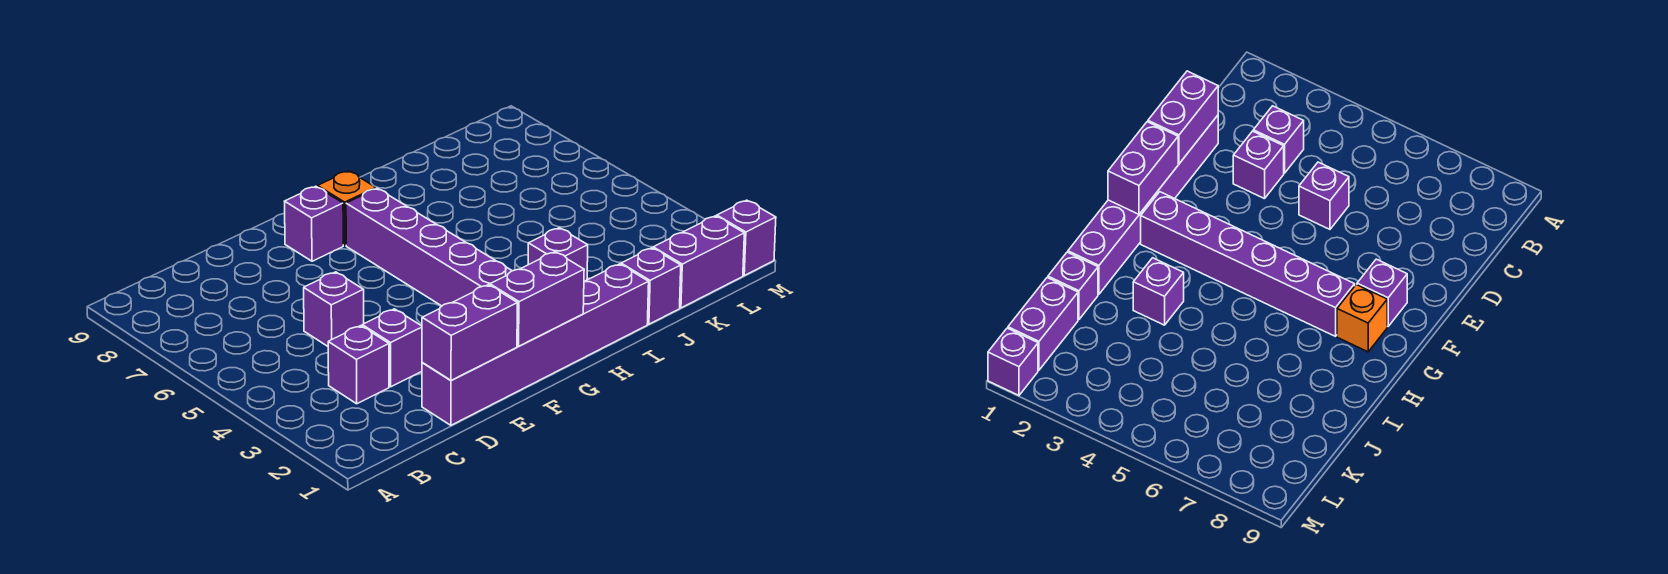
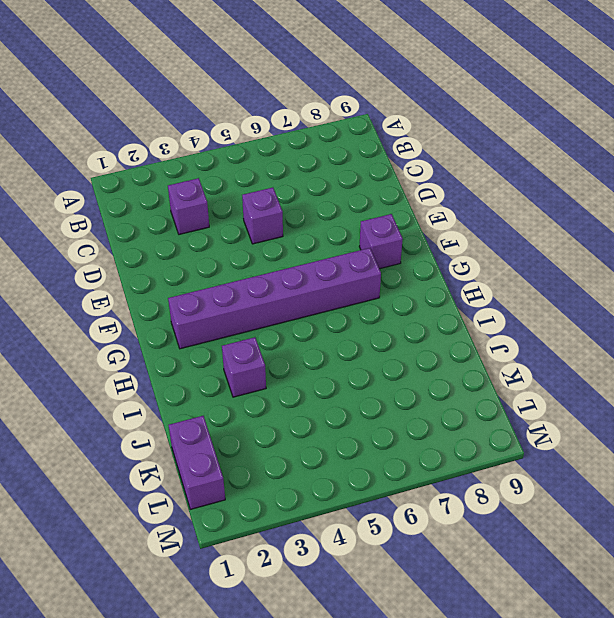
none -> purple brick D1:I1 level 1
none -> purple brick D3 level 1
none -> orange brick G8 level 1

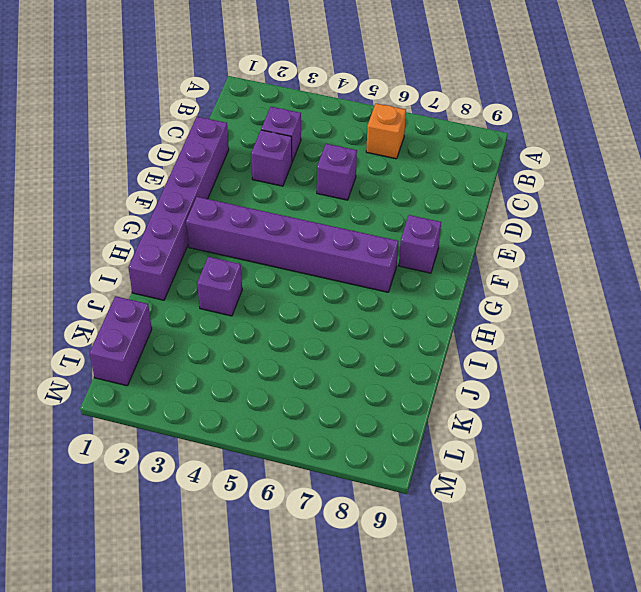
orange brick B6 level 1 -> orange brick G8 level 1
none -> purple brick J1 level 1
none -> purple brick M1 level 1
none -> purple brick D1:E1 level 2

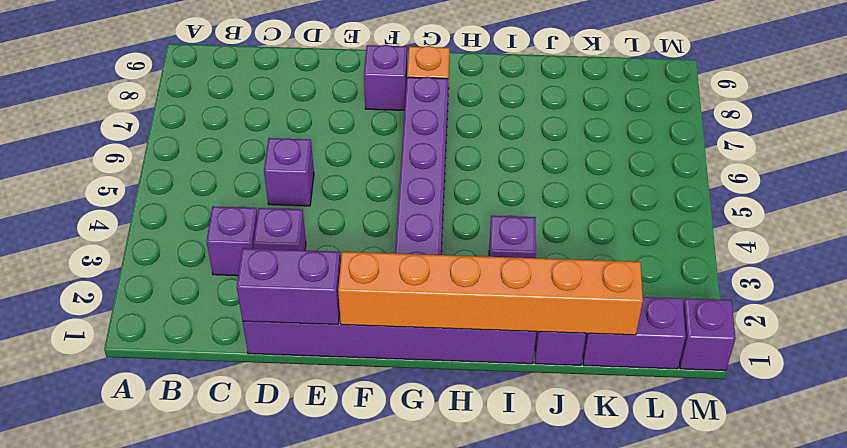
orange brick F1:K1 level 2 -> purple brick F1:G1 level 2

